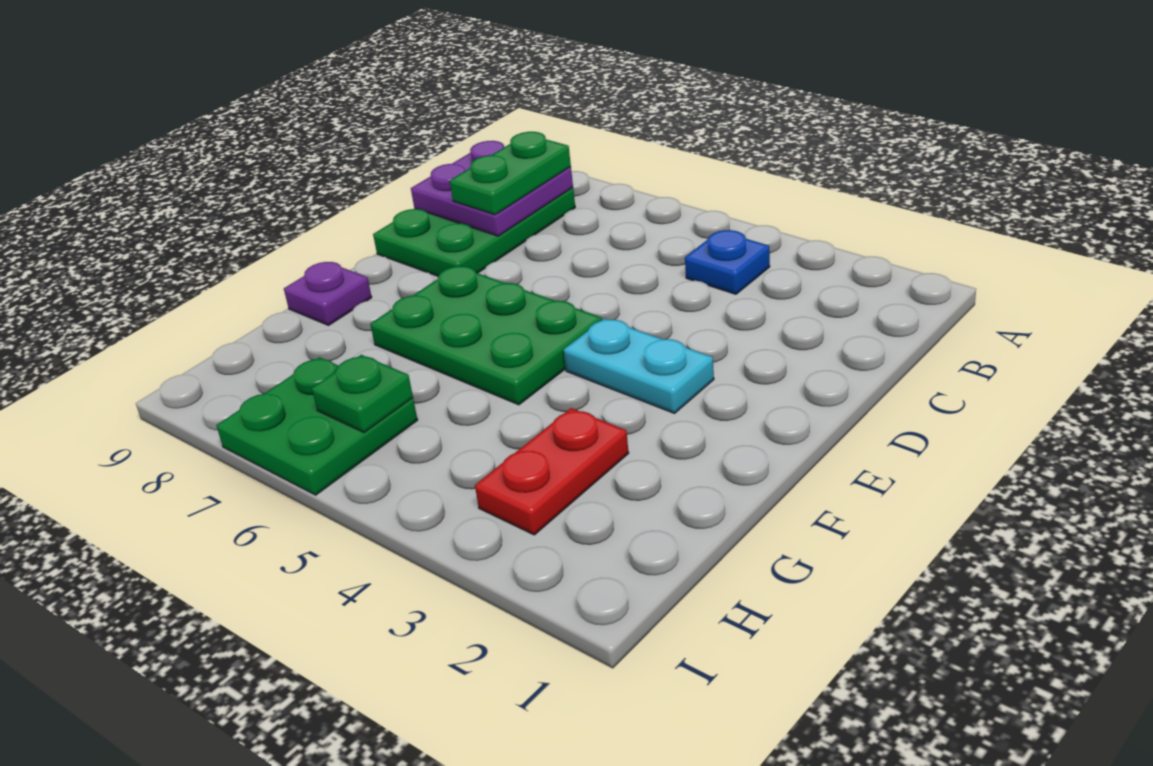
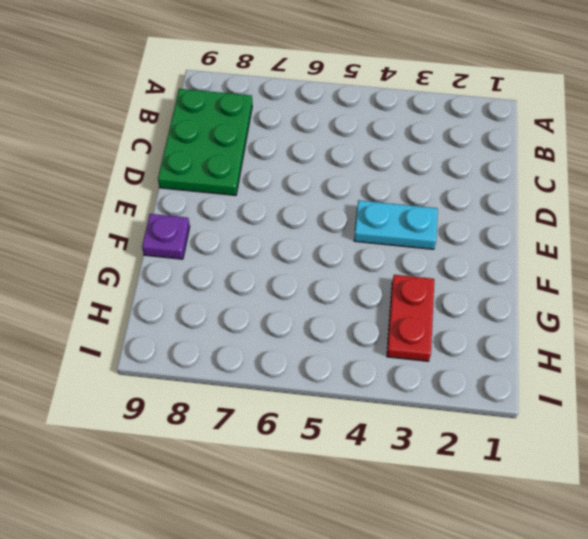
none -> blue plate B4 level 1
none -> green plate E5:F7 level 1

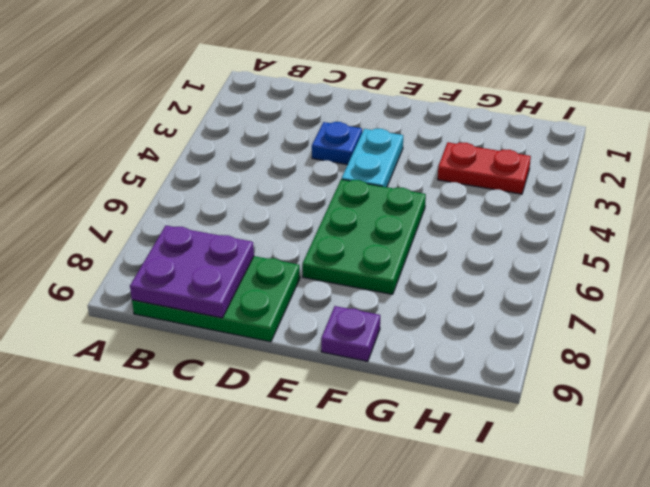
blue plate D3 level 1 -> blue plate B4 level 1
none -> green plate H6:I7 level 1
none -> green plate H6 level 2

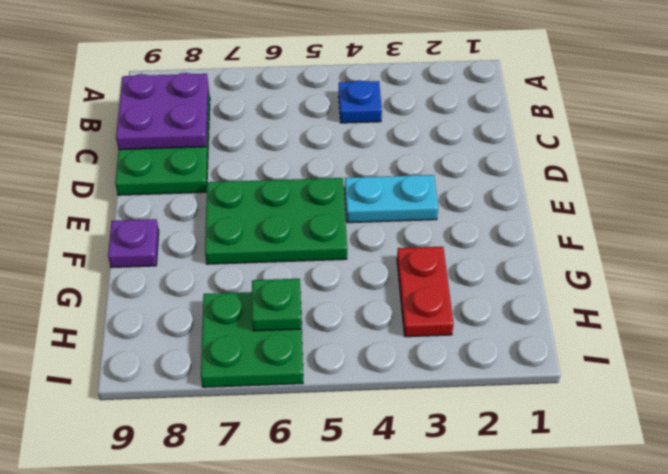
none -> green plate B8:C8 level 3

